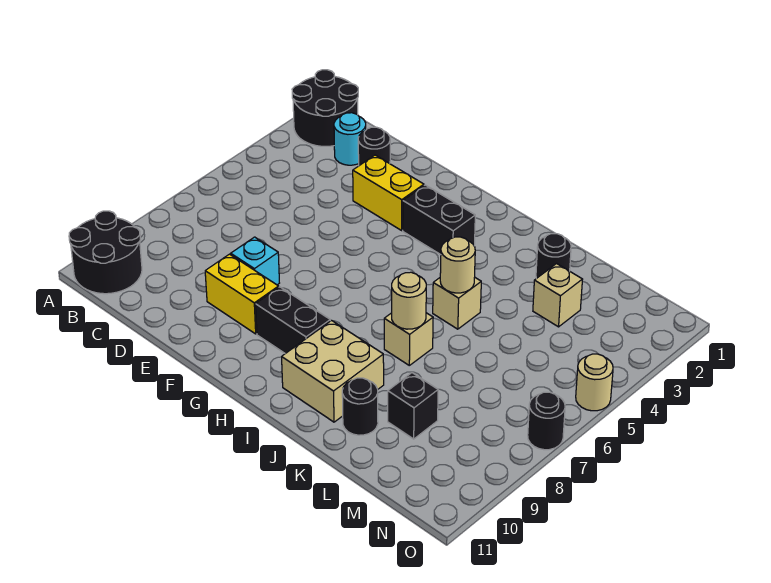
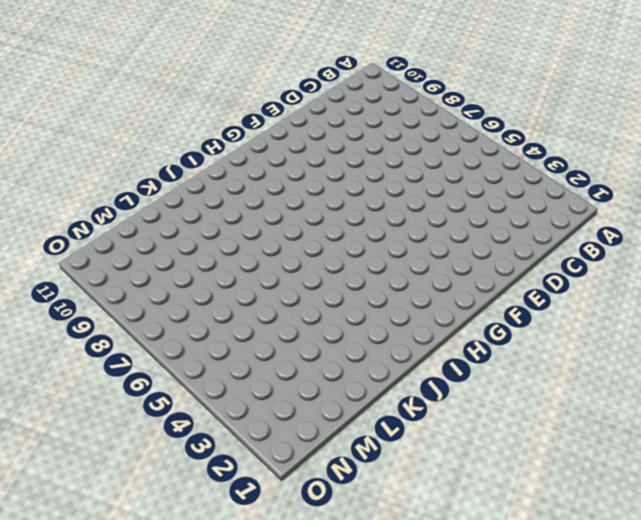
none -> black round brick A1:B2 level 1
none -> black round brick A10:B11 level 1
none -> cyan round brick C2 level 1

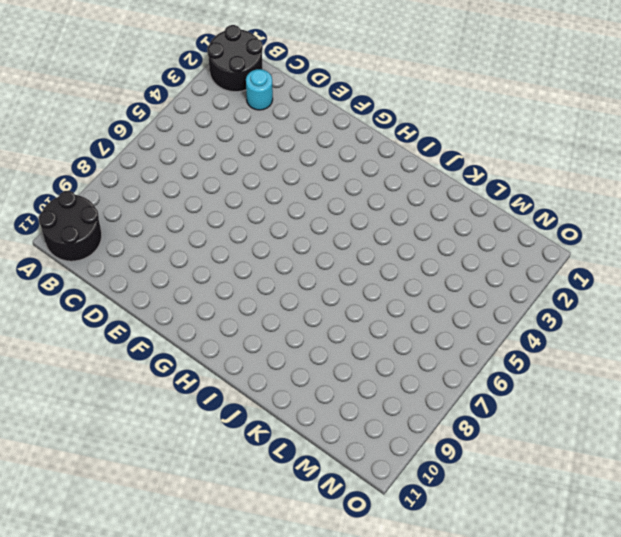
none -> black round brick D2 level 1
none -> yellow brick E3:F3 level 1
none -> cyan brick E8 level 1

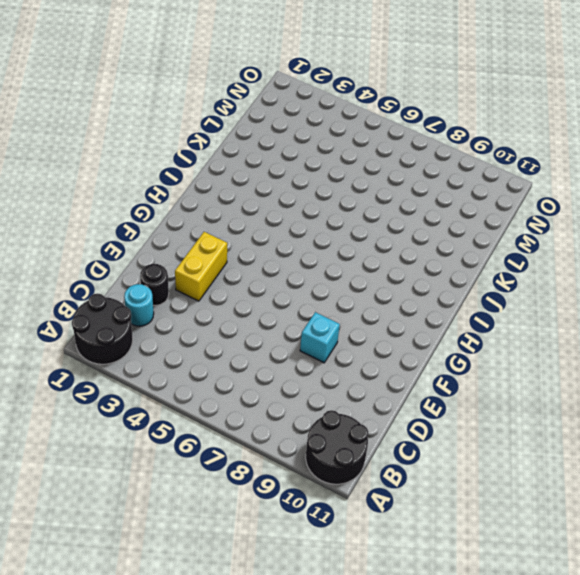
none -> yellow brick E9:F9 level 1
none -> black brick G3:H3 level 1
none -> black brick G9:H9 level 1

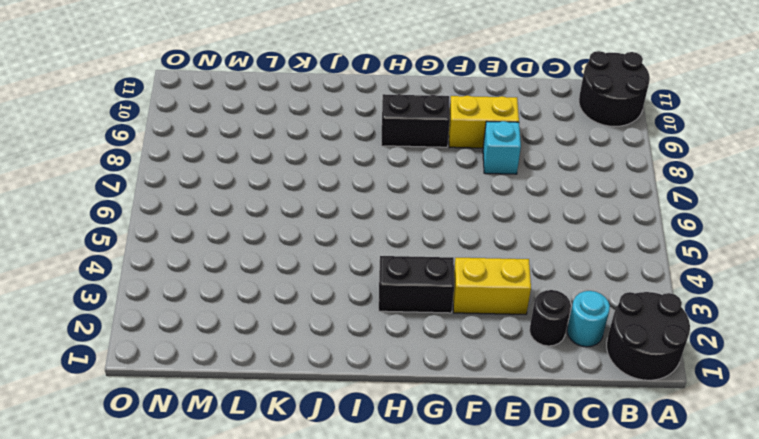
none -> tan brick I9:J10 level 1
none -> tan brick J5 level 1
none -> tan brick J7 level 1

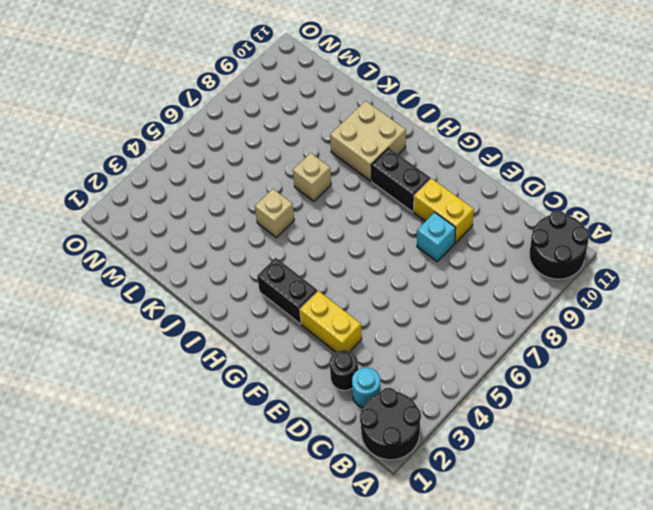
none -> black round brick K2 level 1
none -> black round brick K10 level 1
none -> tan brick L3 level 1

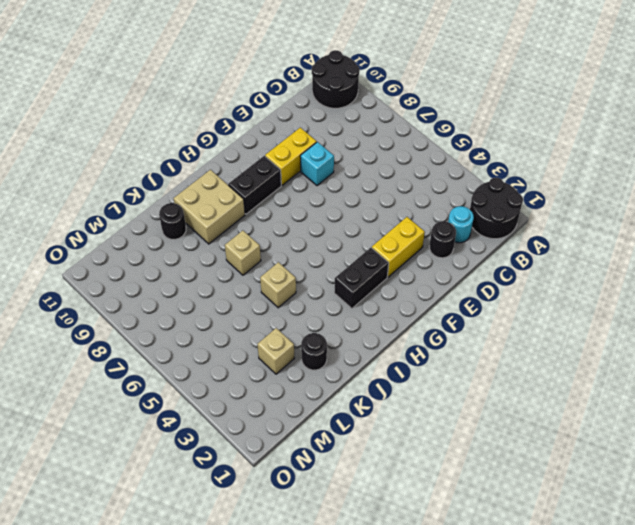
none -> black brick L9 level 1
none -> tan round brick O5 level 1
none -> black round brick O7 level 1

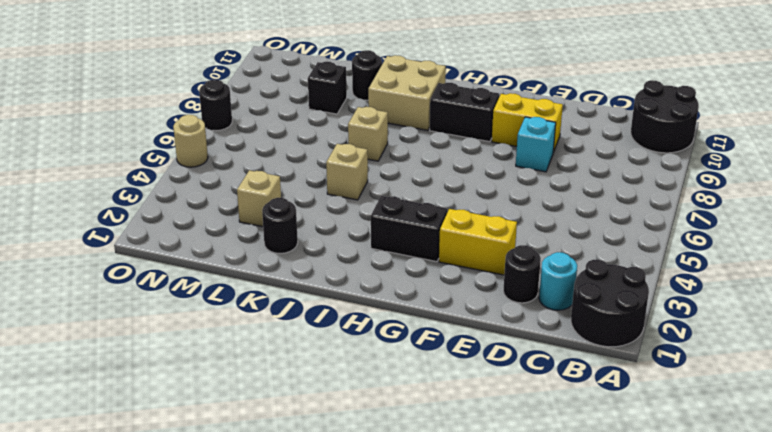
none -> tan round brick J5 level 2
none -> tan round brick J7 level 2

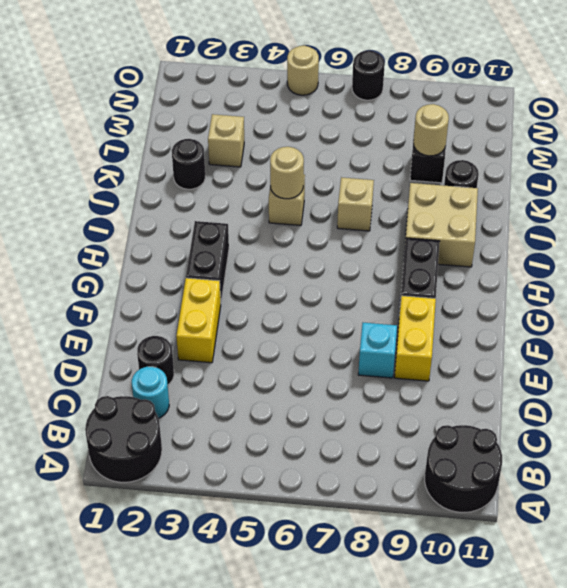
tan round brick L9 level 2 -> tan round brick J7 level 2

